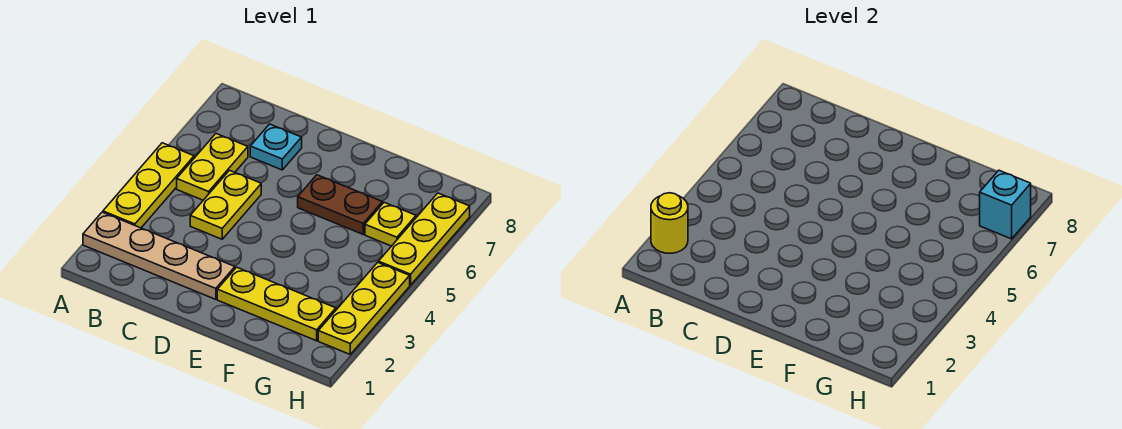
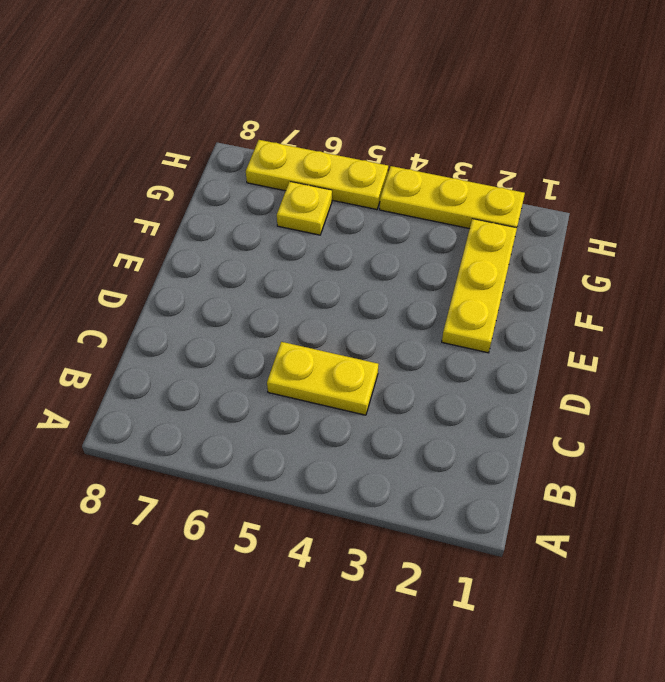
none -> tan plate A2:D2 level 1
none -> yellow plate A3:A5 level 1
none -> yellow plate B5:B6 level 1

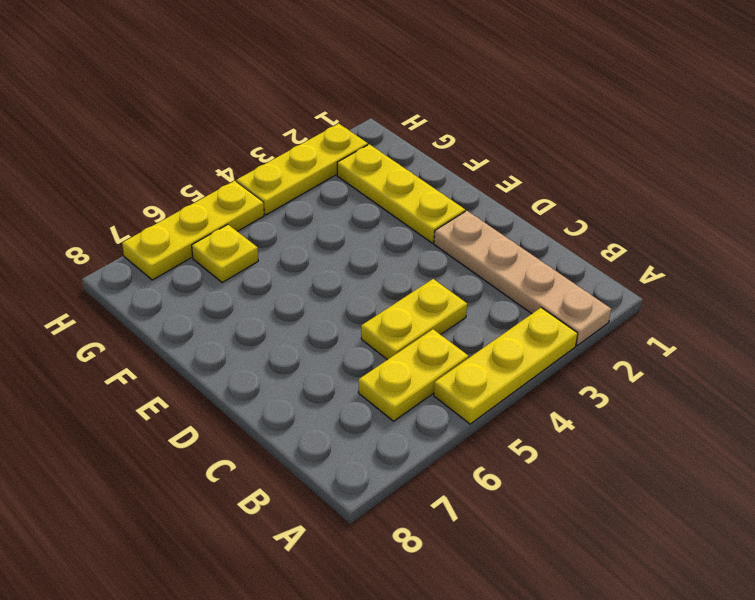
none -> cyan plate C7 level 1
none -> brown plate E6:F6 level 1
none -> yellow round brick A2 level 2

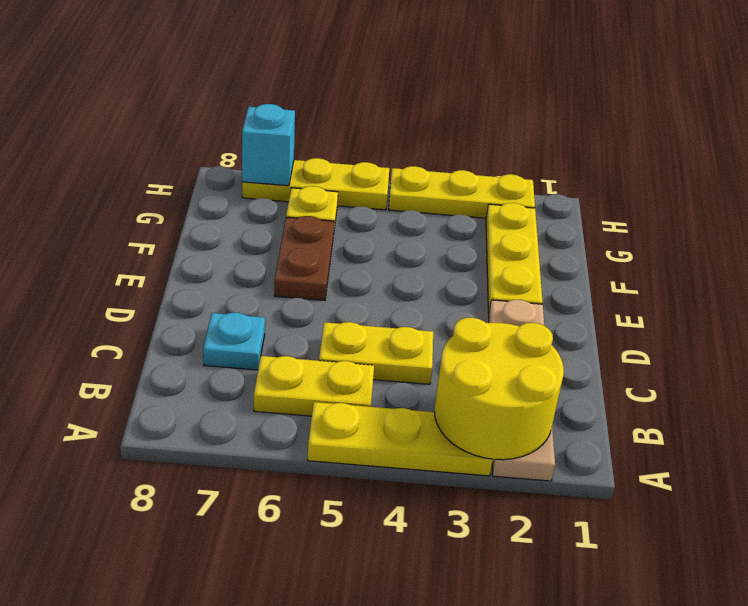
yellow round brick A2:B3 level 2 -> yellow round brick A2 level 2

